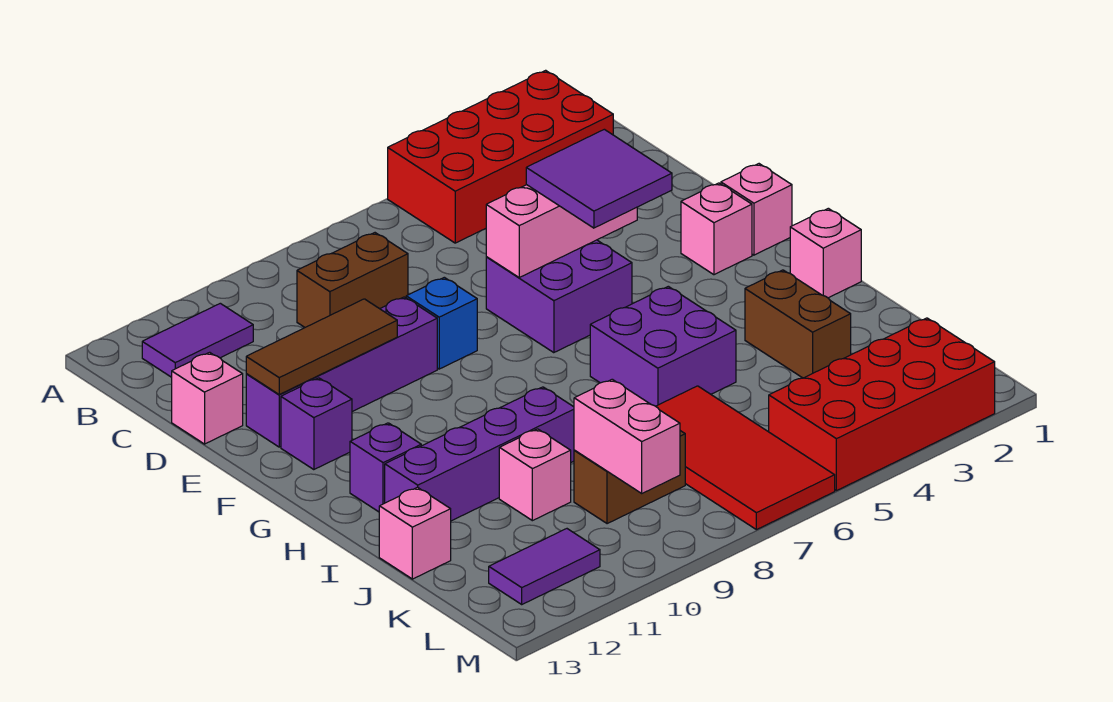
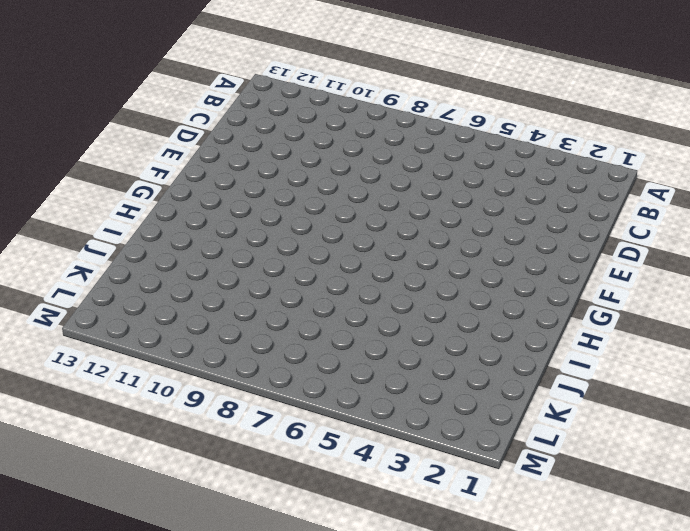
none -> red brick A2:B5 level 1
none -> purple tile B11:B12 level 1
none -> brown brick C8:C9 level 1

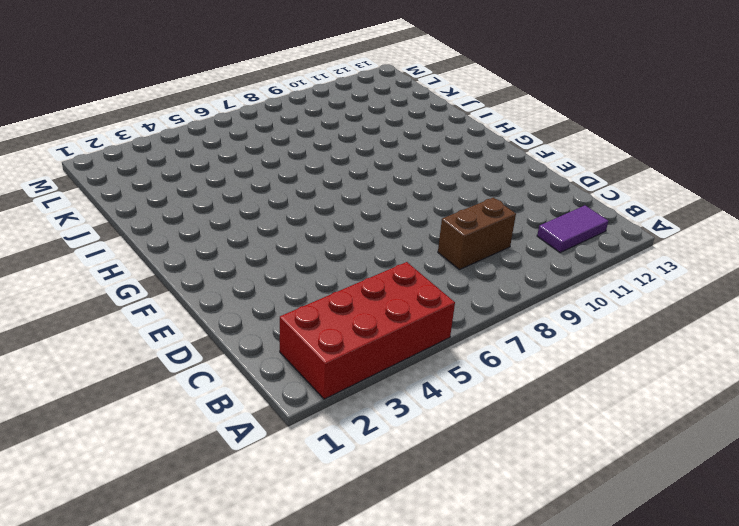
none -> pink brick D13 level 1
none -> purple brick E5:F6 level 1
none -> blue brick E8 level 1

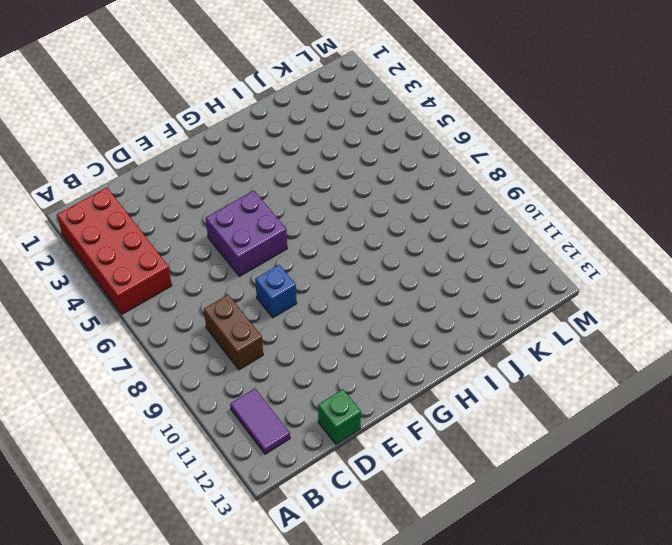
green brick D13 level 1 -> pink brick D13 level 1
none -> purple brick E9:E12 level 1
none -> pink brick F1 level 1
none -> pink brick F2 level 1

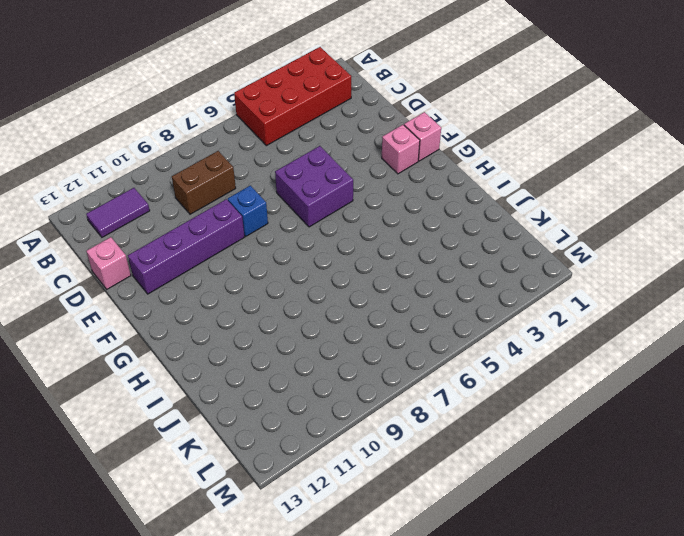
none -> purple brick F12 level 1
none -> pink brick H1 level 1
none -> purple brick H5:I6 level 1

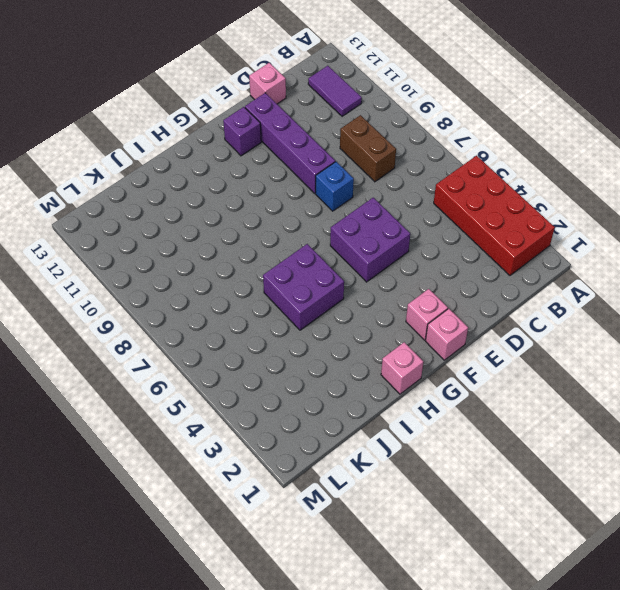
none -> purple brick H12 level 1
none -> brown brick I3:J3 level 1
none -> purple brick I9:I12 level 1

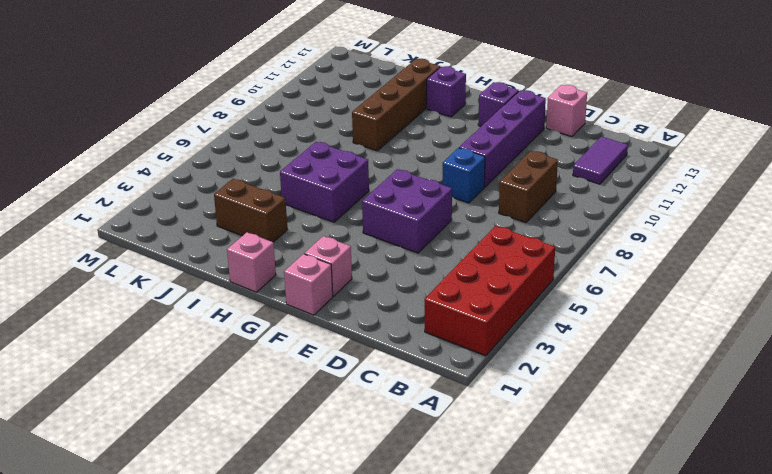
brown brick I9:I12 level 1 -> purple brick I9:I12 level 1
none -> red tile J6:M7 level 1
none -> pink brick J10 level 1
none -> pink brick J13 level 1

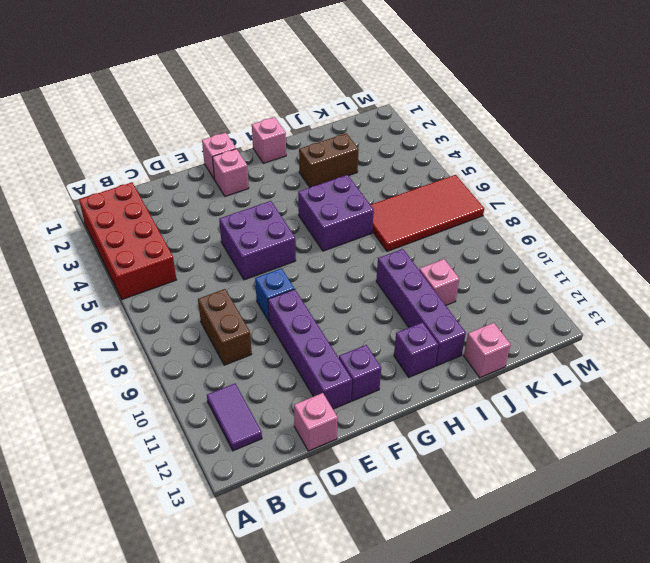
none -> brown brick K8:K9 level 1
none -> red brick L2:M5 level 1
none -> purple tile L11:L12 level 1

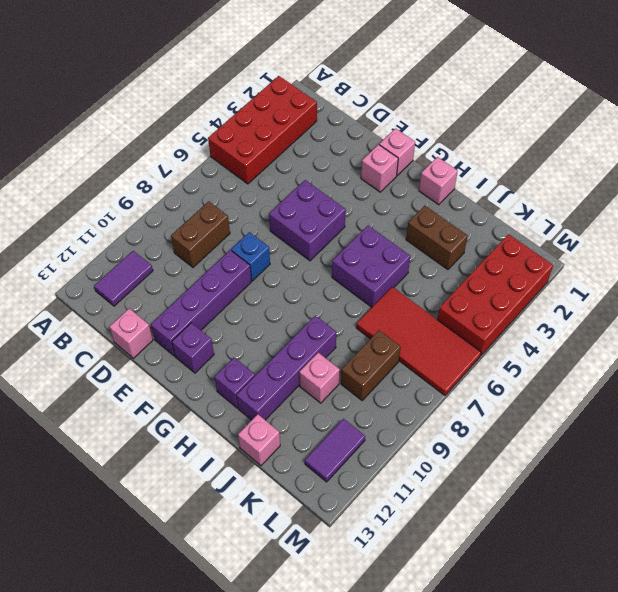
none -> pink brick E4:E6 level 2
none -> brown tile E10:E12 level 2
none -> pink brick K9:L9 level 2

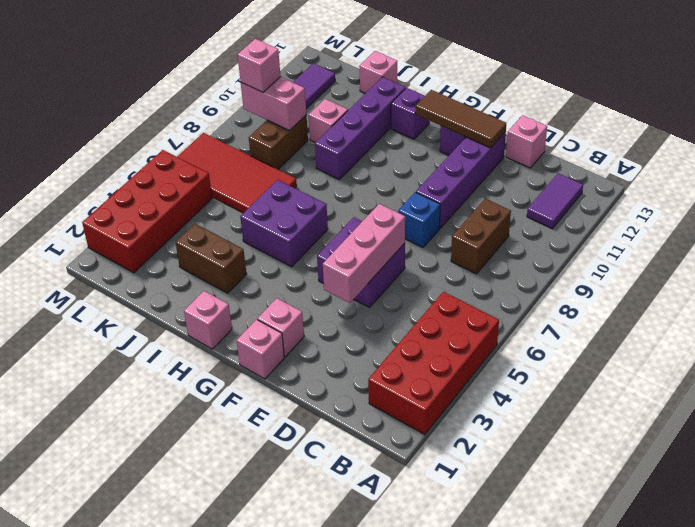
brown tile E12:G12 level 2 -> brown tile E10:E12 level 2
pink brick L9 level 3 -> none
none -> purple tile E4:F5 level 3

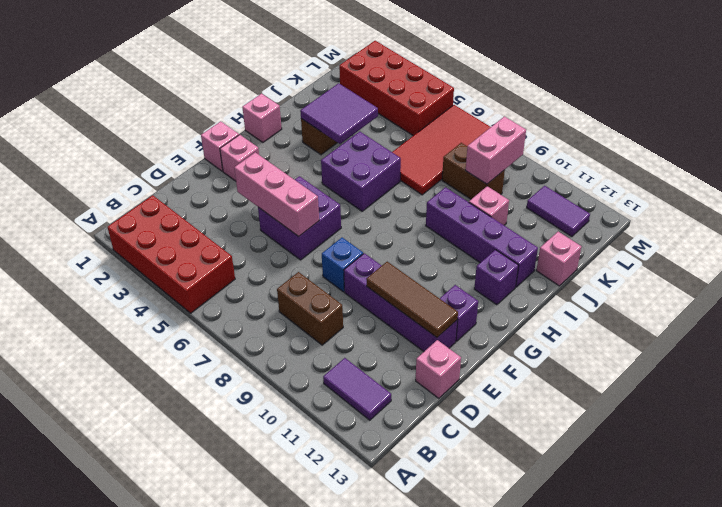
purple tile I3:J4 level 2 -> purple tile E4:F5 level 3

